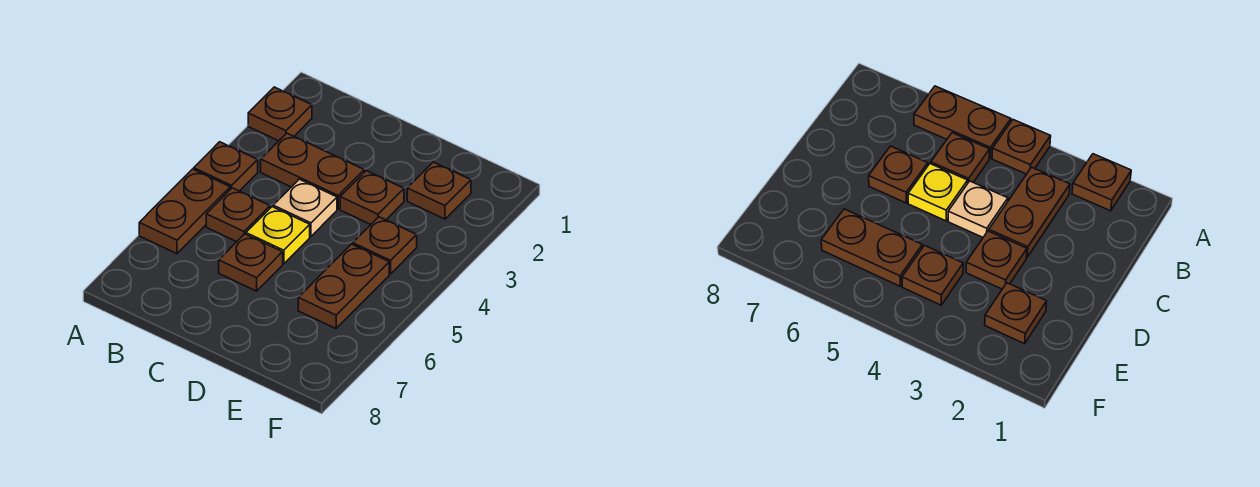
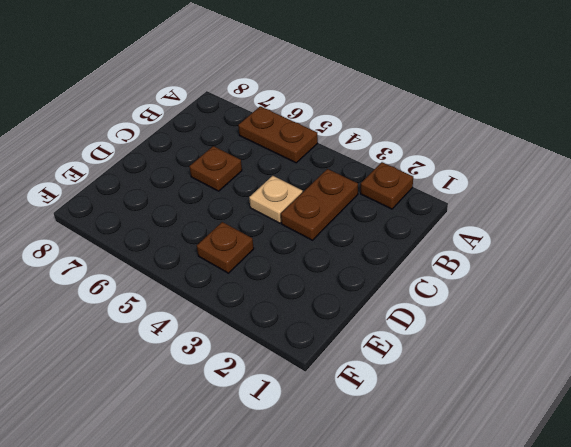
none -> brown plate A4 level 1
none -> brown plate B5 level 1
none -> yellow plate C5 level 1

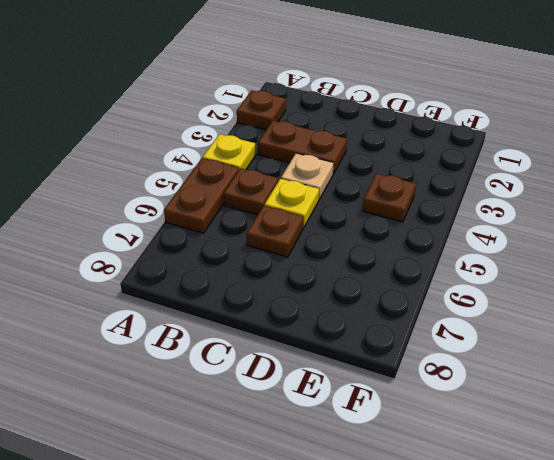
yellow plate A4 level 1 -> brown plate A4 level 1
none -> brown plate D3 level 1
none -> brown plate E2 level 1
none -> brown plate E5:E6 level 1

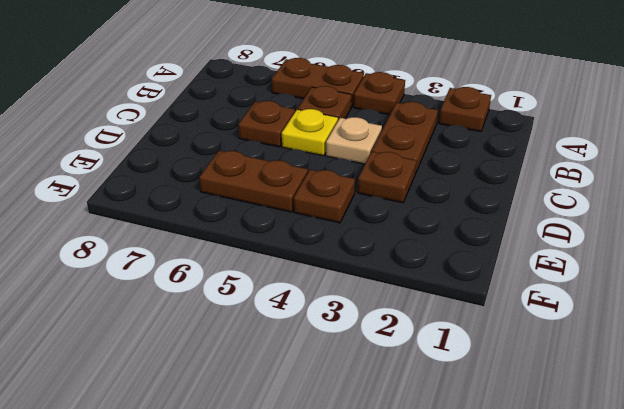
none -> brown plate E2 level 1

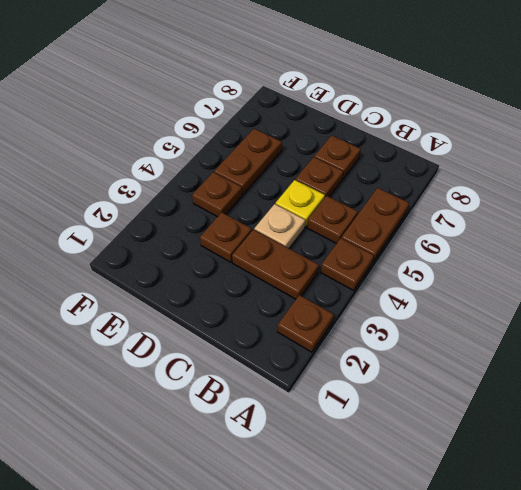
brown plate C7 level 1 -> brown plate E2 level 1

